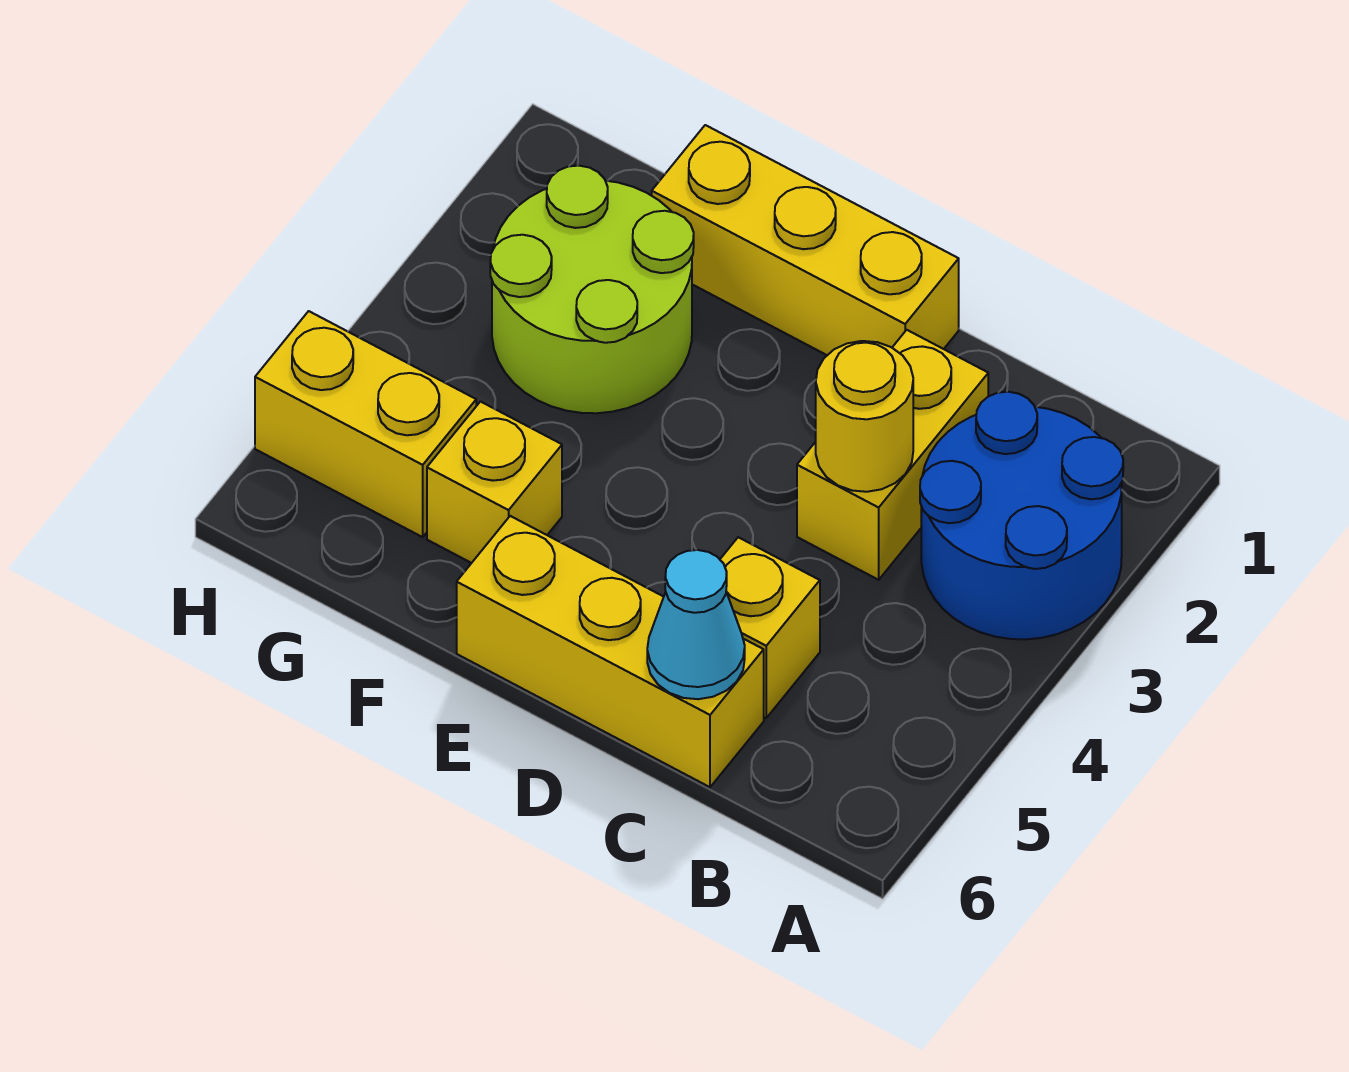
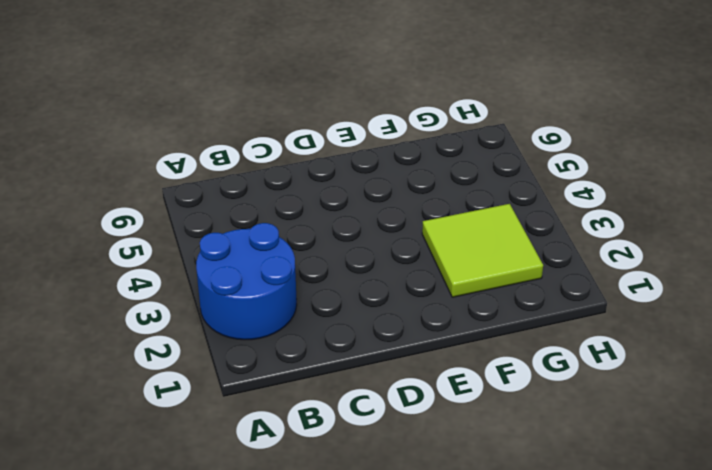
lime tile F2:G3 level 1 -> lime round brick F2:G3 level 1
none -> yellow brick C2:C3 level 1
none -> yellow brick C5 level 1

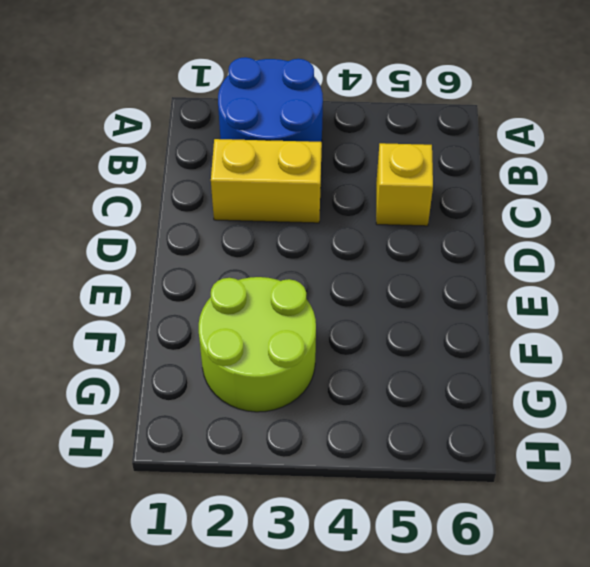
none -> yellow brick C6:E6 level 1
none -> yellow brick D1:F1 level 1

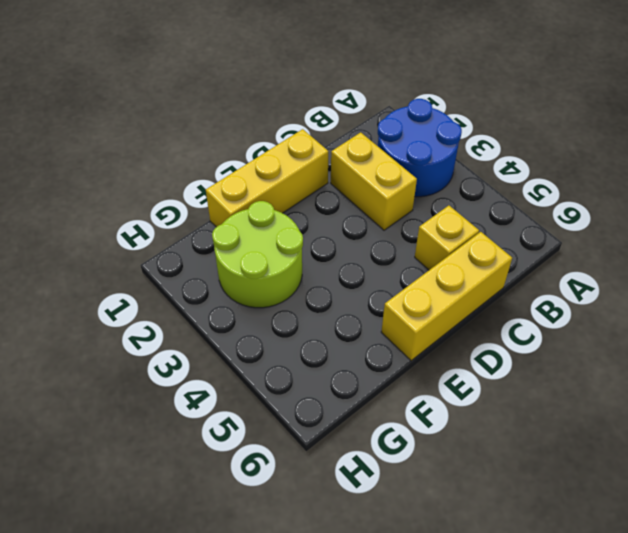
none -> yellow brick F5 level 1
none -> yellow brick G5:H5 level 1

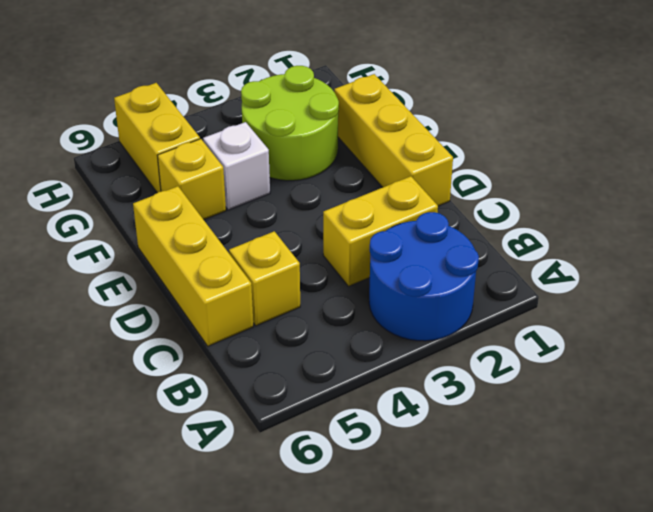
white brick F4 level 1 -> none
none -> yellow round brick C3 level 2
none -> cyan cone C6 level 2

